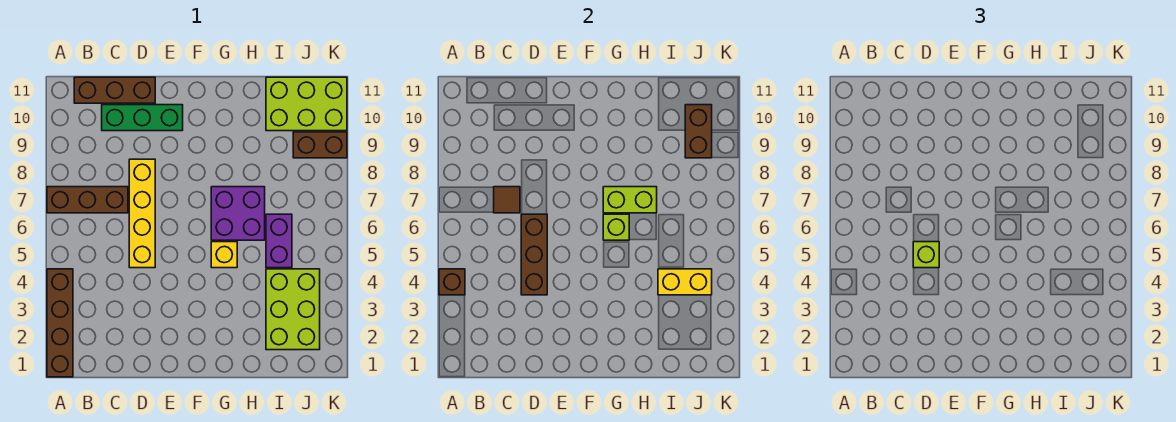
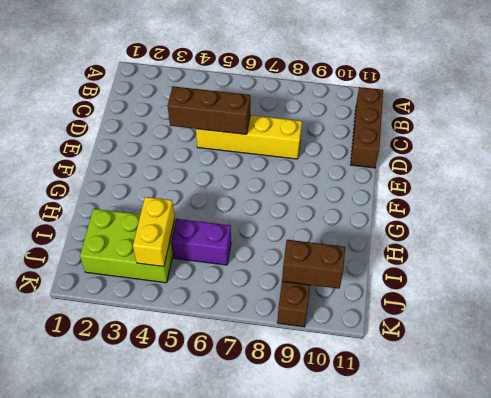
none -> brown brick A1:A4 level 1
none -> brown brick A7:C7 level 1
none -> green brick C10:E10 level 1

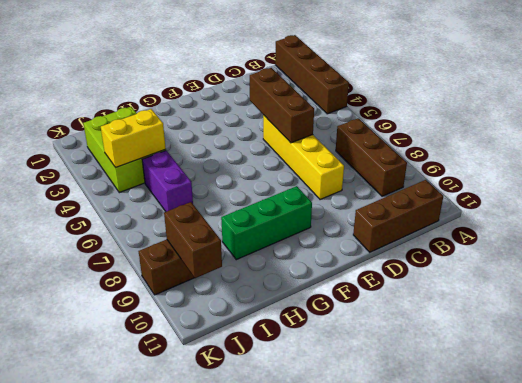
brown brick B7:B9 level 1 -> brown brick A7:C7 level 1
green brick F9:H9 level 1 -> green brick C10:E10 level 1
none -> yellow brick G5 level 1
none -> purple brick G6:H7 level 1
none -> lime brick I10:K11 level 1

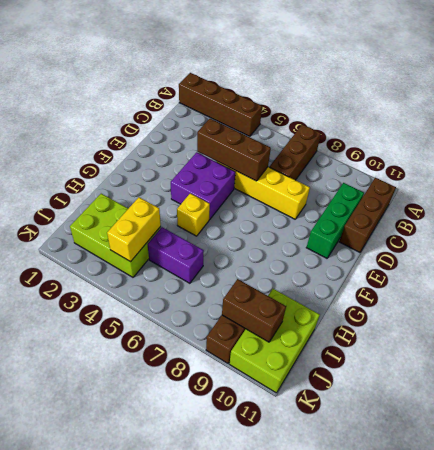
purple brick E4:F5 level 1 -> purple brick G6:H7 level 1
none -> brown brick A4 level 2
none -> brown tile C7 level 2
none -> lime brick G6 level 2

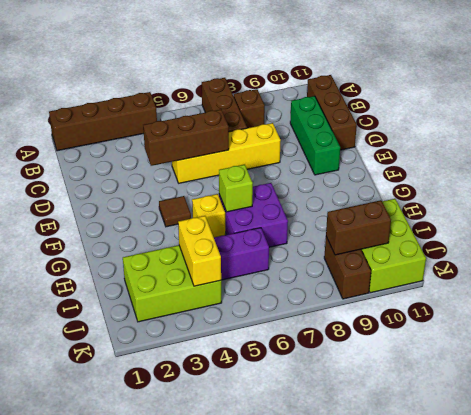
brown brick B8 level 1 -> brown brick A4 level 2
brown tile F4 level 1 -> brown tile C7 level 2
none -> lime brick G7:H7 level 2
none -> lime brick D5 level 3

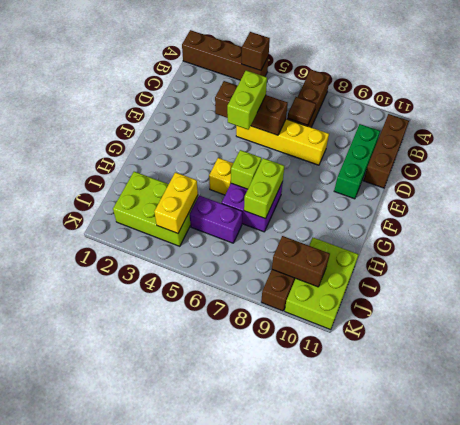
lime brick D5:E5 level 3 -> lime brick D5 level 3

